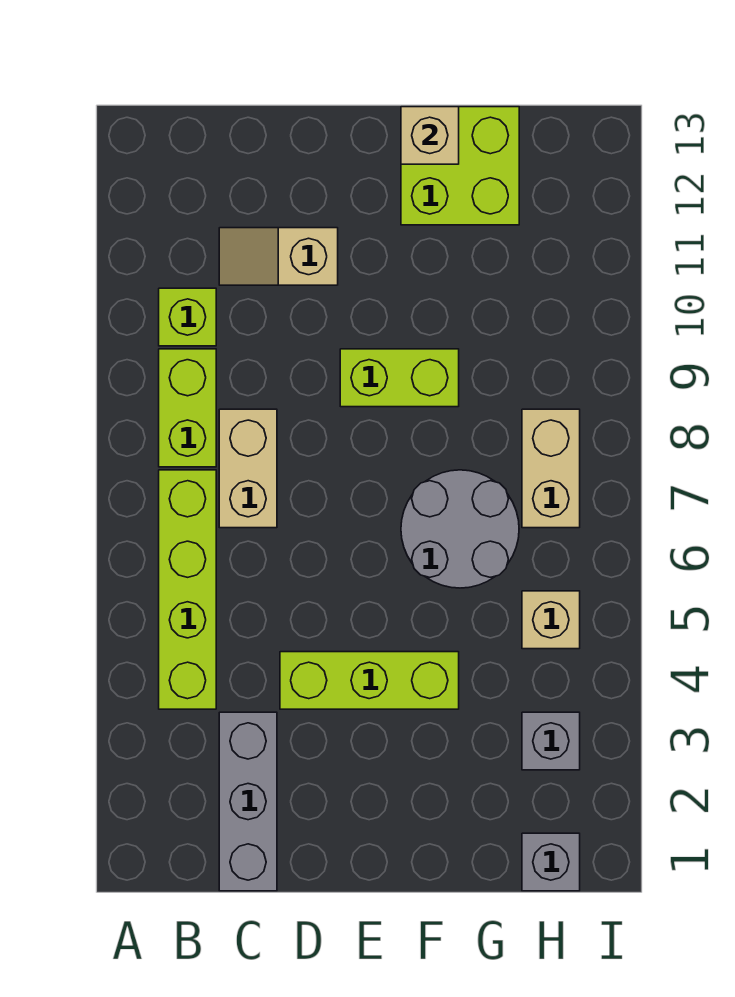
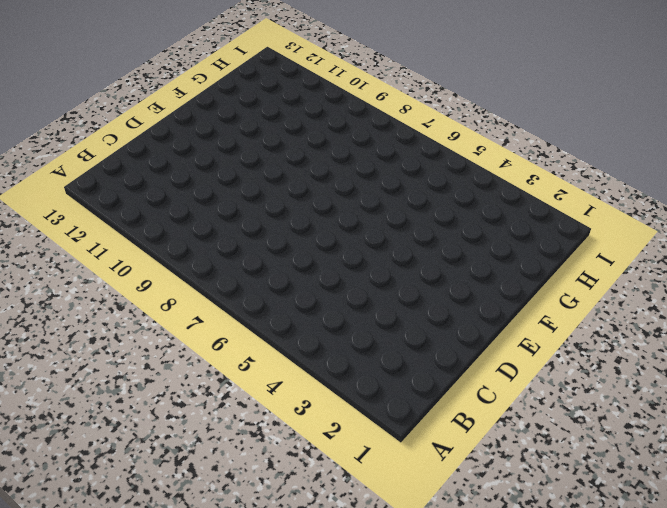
none -> lime brick B4:B7 level 1
none -> lime brick B8:B9 level 1
none -> lime brick B10 level 1

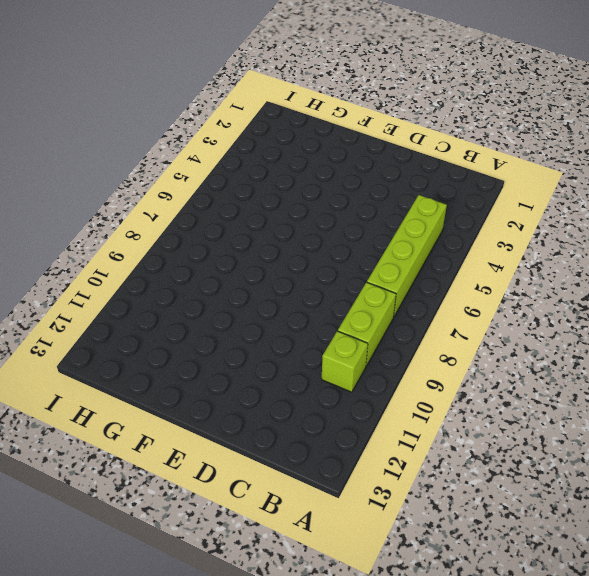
none -> grey brick C1:C3 level 1
none -> tan brick C7:C8 level 1
none -> tan slope C11:D11 level 1 top D

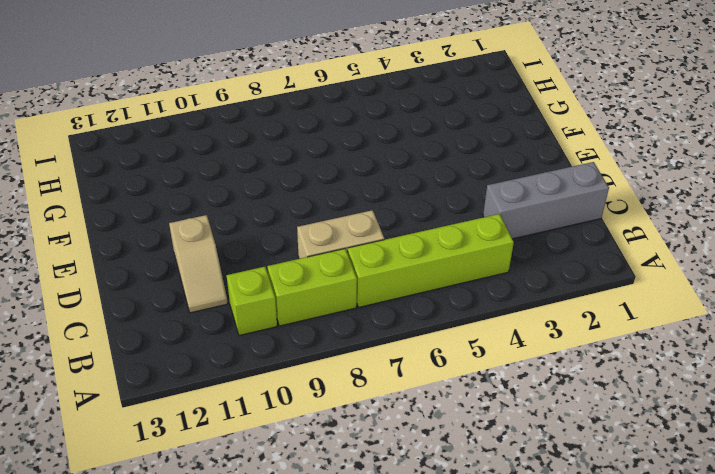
none -> lime brick D4:F4 level 1
none -> lime brick E9:F9 level 1
none -> grey round brick F6:G7 level 1

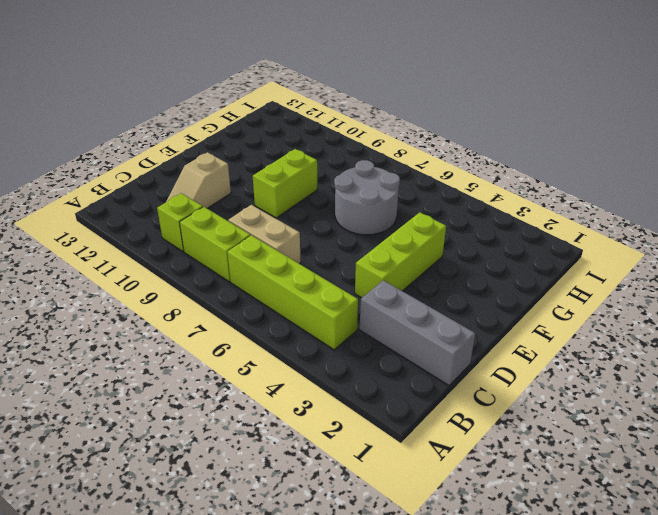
none -> lime brick F12:G13 level 1
none -> grey brick H1 level 1
none -> grey brick H3 level 1

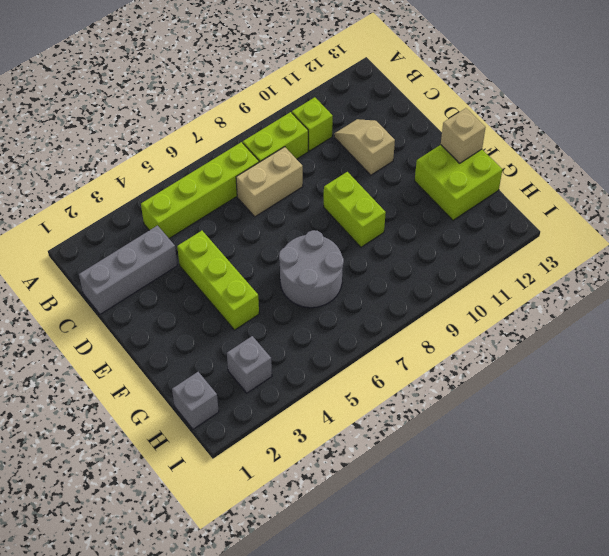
none -> tan brick H5 level 1
none -> tan brick H7:H8 level 1

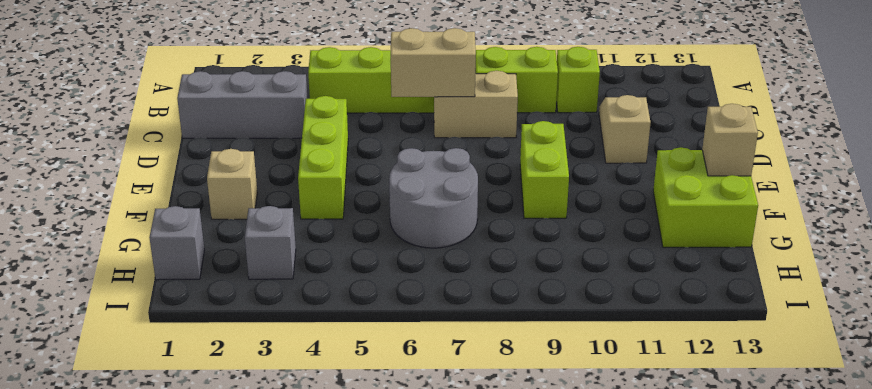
tan brick C6:C7 level 2 -> tan brick H7:H8 level 1
tan brick F2 level 1 -> tan brick H5 level 1

